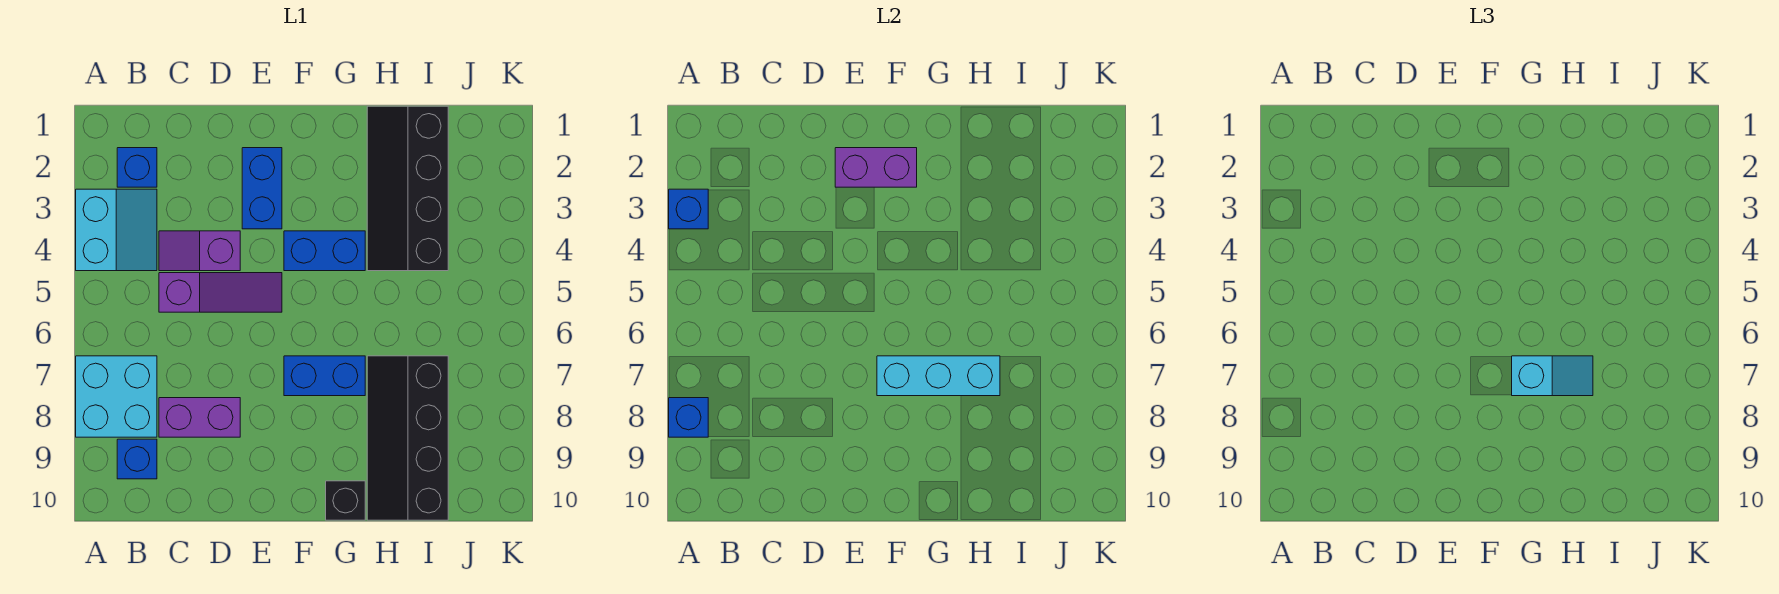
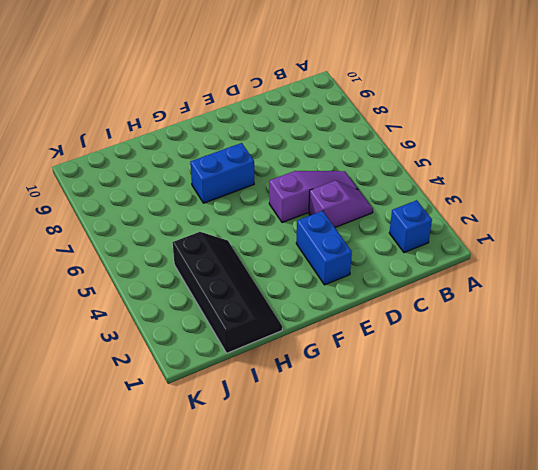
purple slope C5:E5 level 1 top E -> purple slope C5:E5 level 1 top C
none -> cyan slope A3:B4 level 1 top A
none -> cyan brick A7:B8 level 1
none -> blue brick B9 level 1

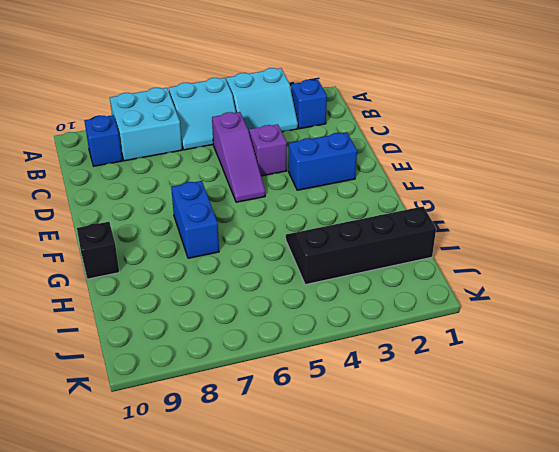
cyan slope A5:B6 level 1 top A -> none
none -> purple brick C8:D8 level 1
none -> blue brick F4:G4 level 1
none -> black slope H7:I10 level 1 top I

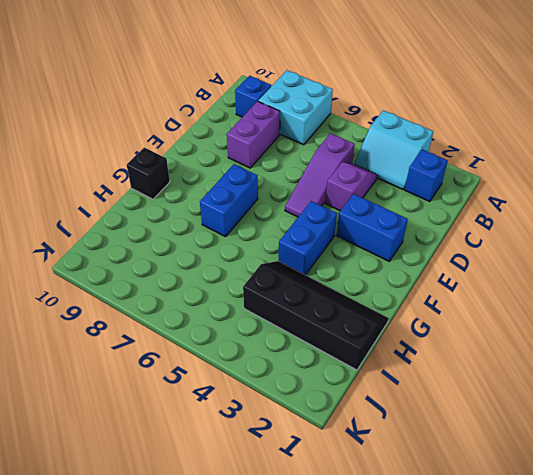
none -> black slope H7:I10 level 1 top I
none -> blue brick A3 level 2
none -> blue brick A8 level 2

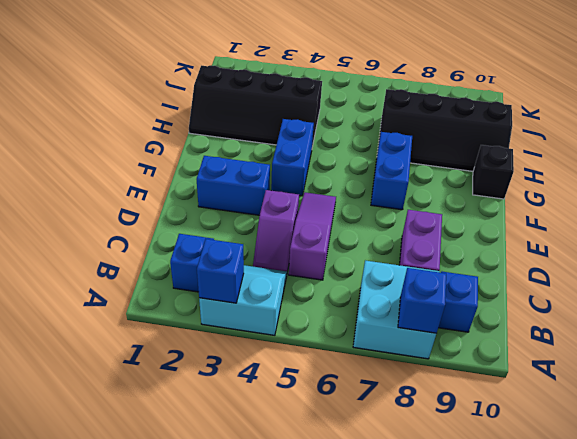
none -> purple brick E2:F2 level 2
none -> cyan brick F7:H7 level 2
none -> cyan slope G7:H7 level 3 top G

